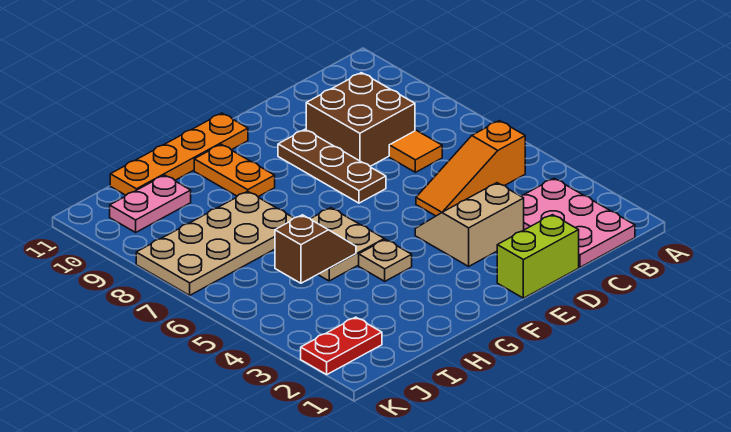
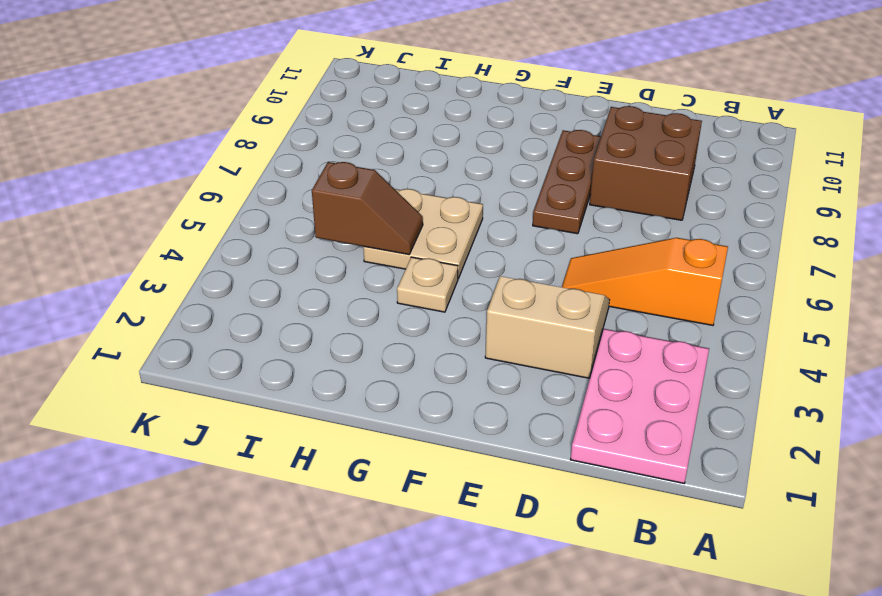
none -> orange tile C7 level 1
none -> lime brick D1:E1 level 1
none -> orange plate F11:I11 level 1

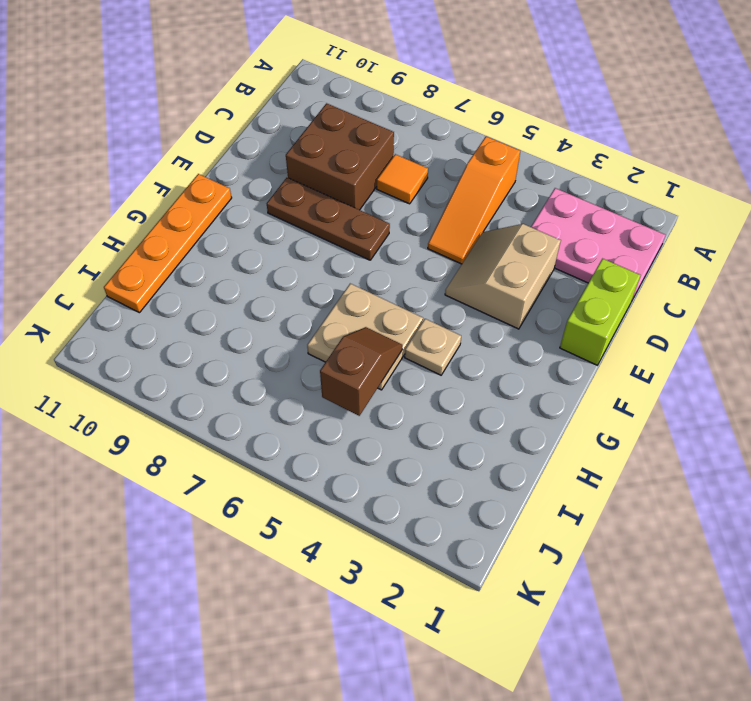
none -> orange plate G9:G10 level 1
none -> tan plate H7:K8 level 1
none -> pink plate I10:J10 level 1

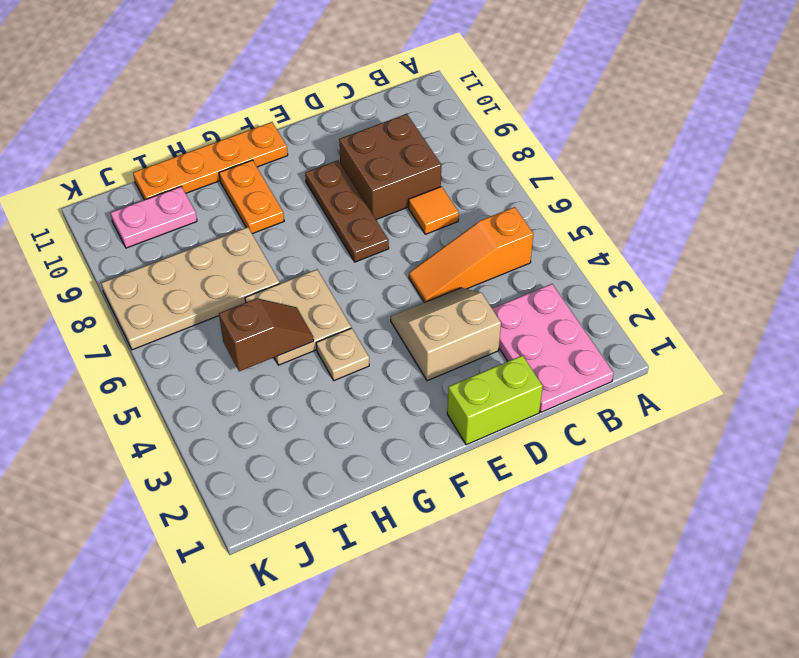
none -> red plate J2:K2 level 1

